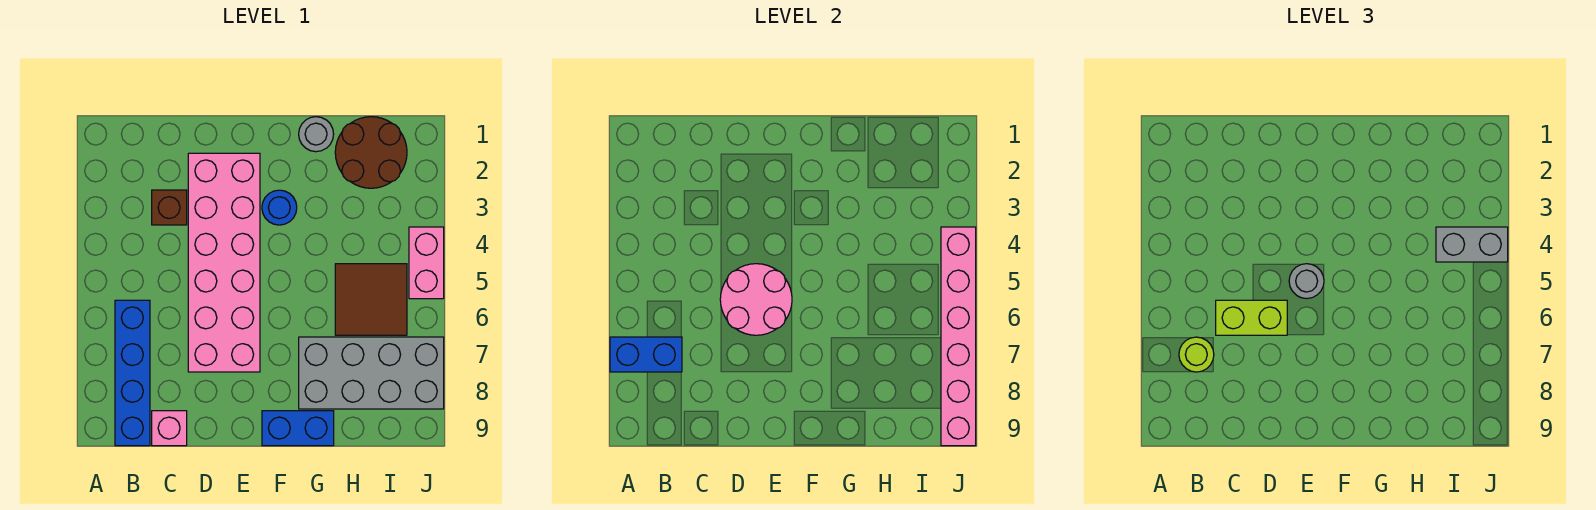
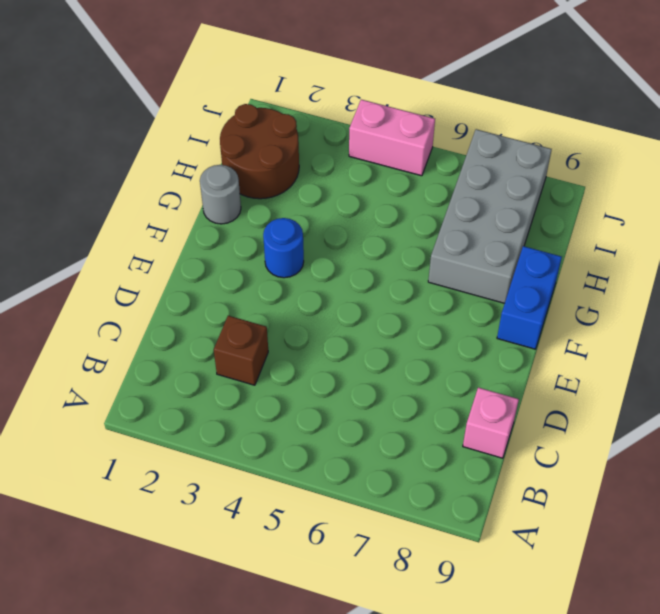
none -> blue brick B6:B9 level 1
none -> pink brick D2:E7 level 1
none -> brown tile H5:I6 level 1

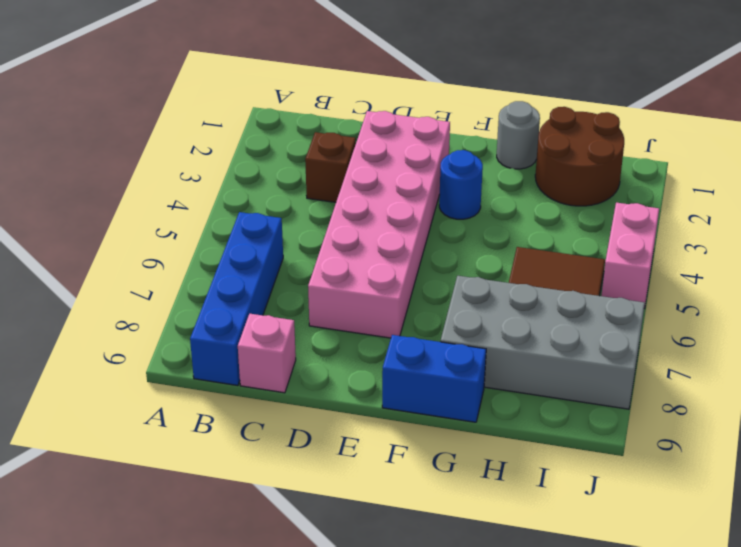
none -> blue brick A7:B7 level 2
none -> pink round brick D5:E6 level 2
none -> pink brick J4:J9 level 2

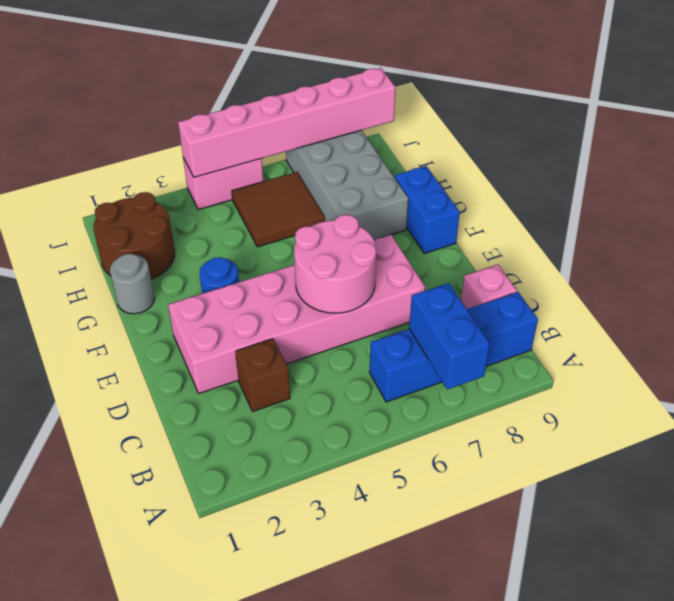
none -> lime round brick B7 level 3
none -> lime brick C6:D6 level 3
none -> grey round brick E5 level 3

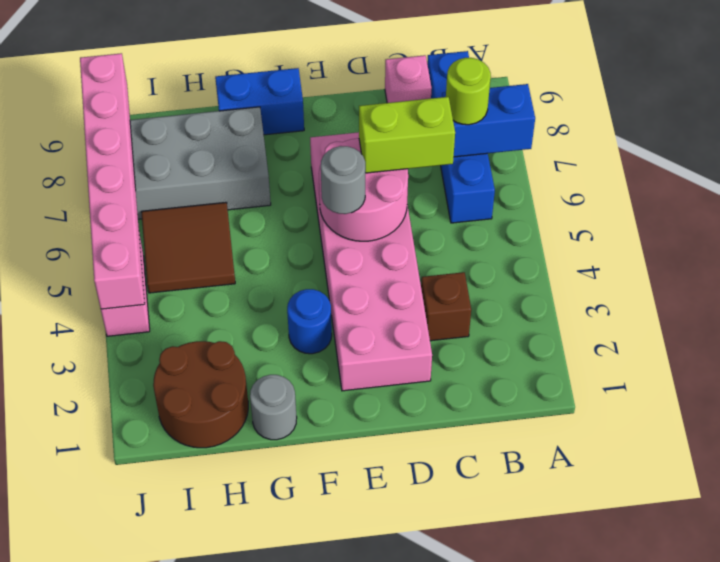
none -> grey brick I4:J4 level 3

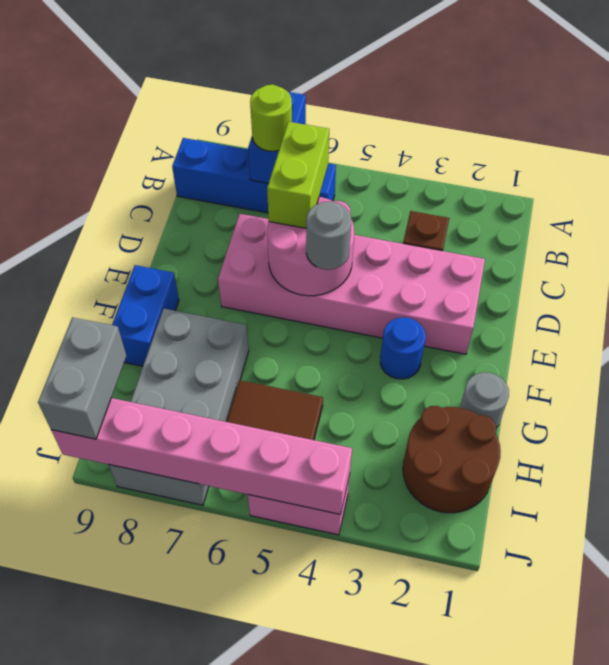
grey brick I9:J9 level 3 -> grey brick I4:J4 level 3
none -> pink brick C9 level 1

